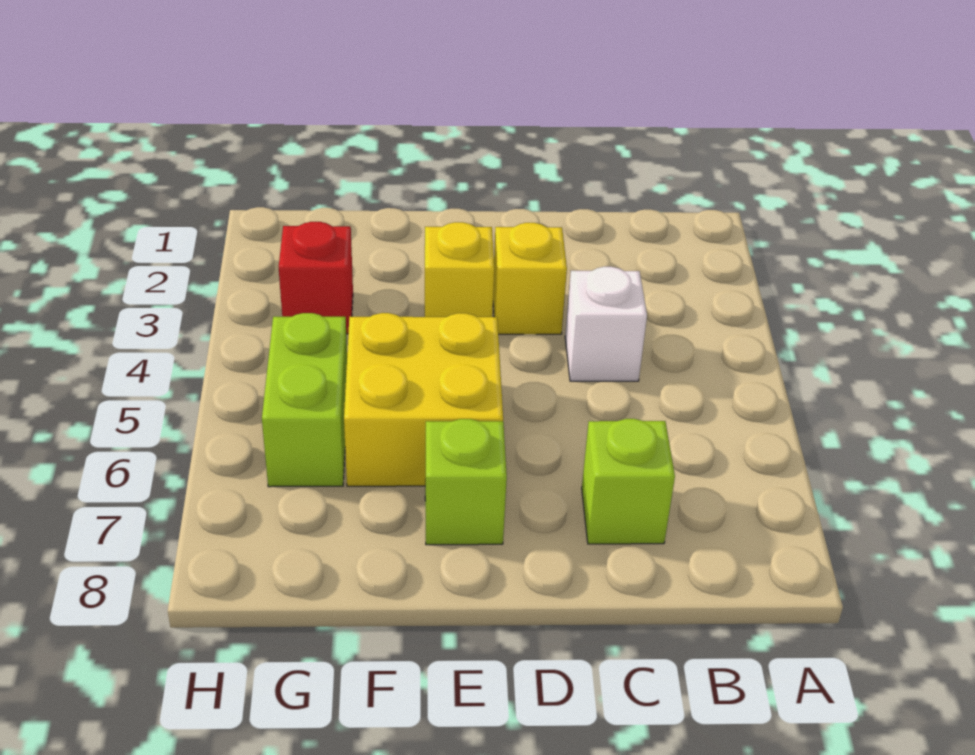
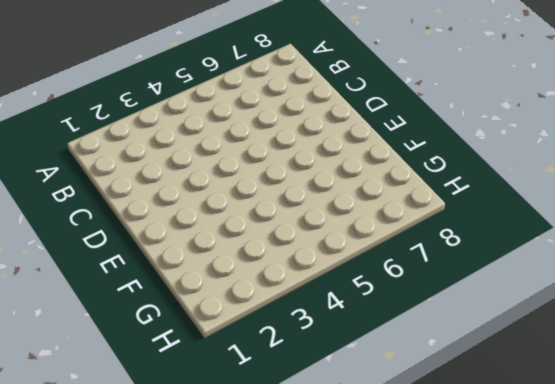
none -> white brick C4 level 1
none -> lime brick C7 level 1

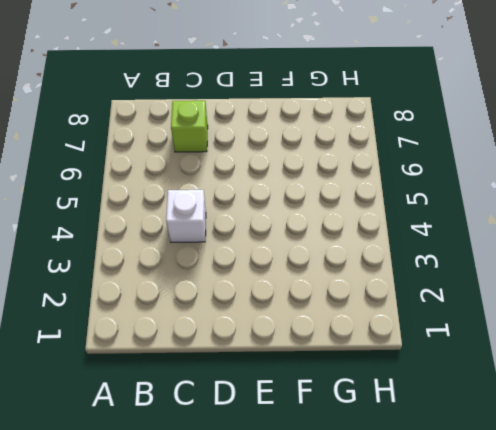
none -> yellow brick D3 level 1
none -> yellow brick E3 level 1

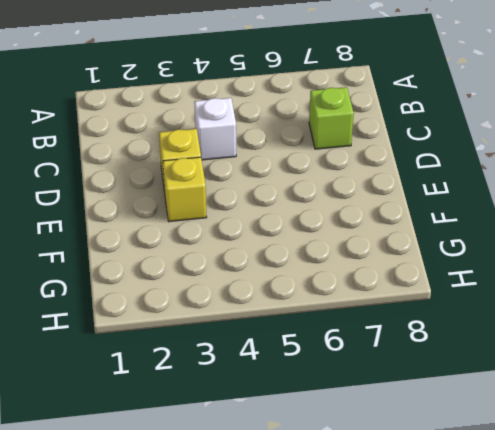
none -> yellow brick E5:F6 level 1
none -> lime brick E7 level 1

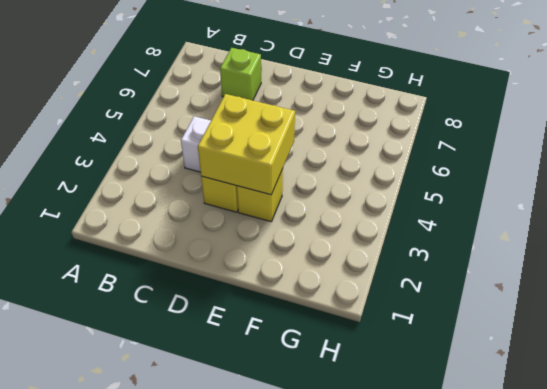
yellow brick D3:E4 level 2 -> yellow brick E5:F6 level 1
none -> lime brick E7 level 1
none -> red brick G3 level 1

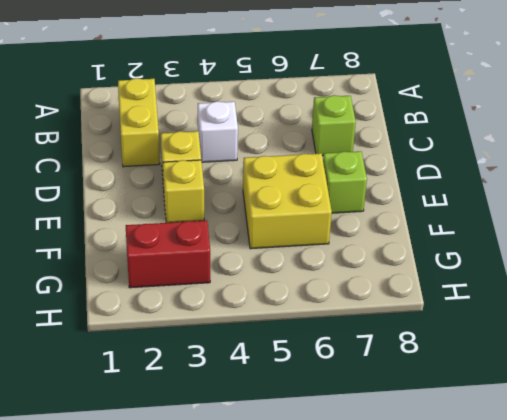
yellow brick B2:C2 level 1 -> none
red brick G2:G3 level 1 -> red brick G3 level 1
none -> lime brick G5:G6 level 1

